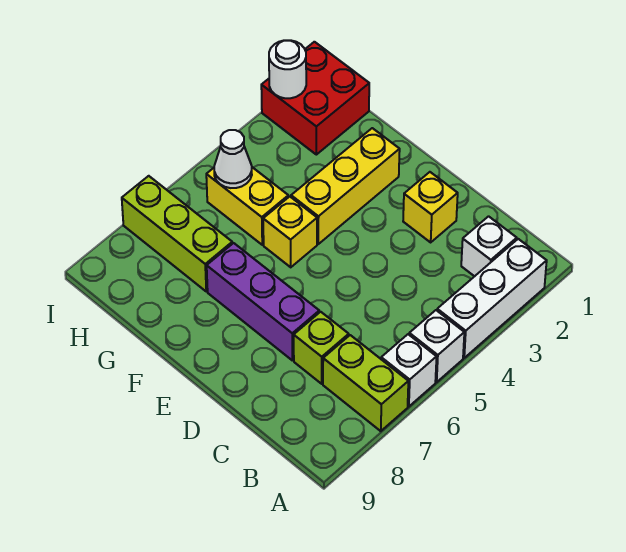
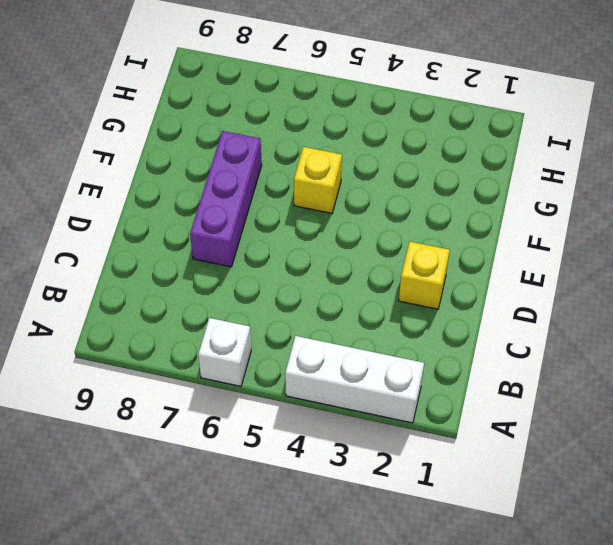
none -> white brick A5 level 1
none -> lime brick A7:B7 level 1
none -> white brick B2 level 1

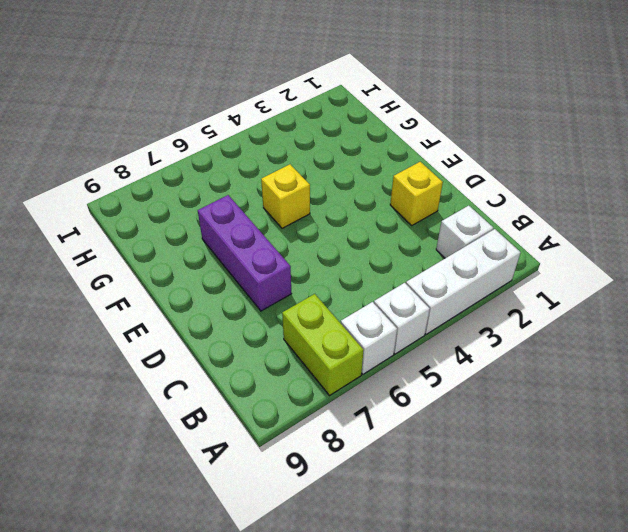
none -> lime brick C7 level 1
none -> yellow brick F2:F4 level 1
none -> yellow brick G5:H5 level 1

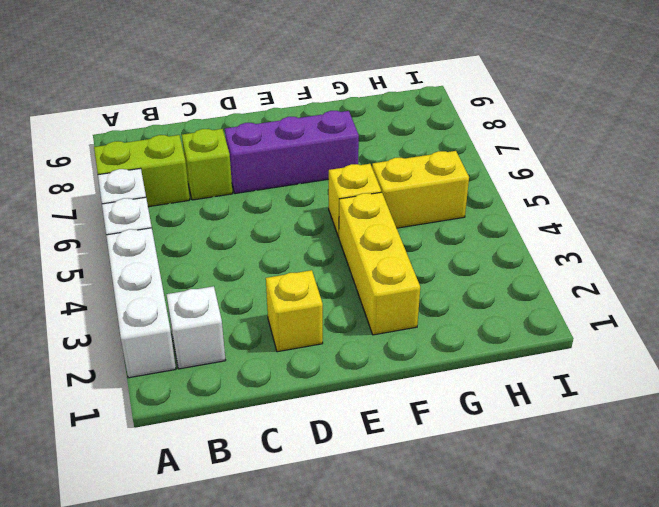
none -> lime brick G7:I7 level 1
none -> red brick H1:I2 level 1
none -> white cone H5 level 2

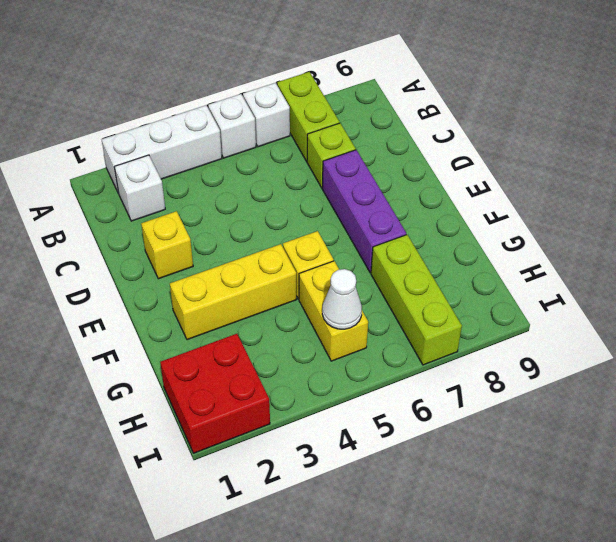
none -> white round brick I2 level 2

